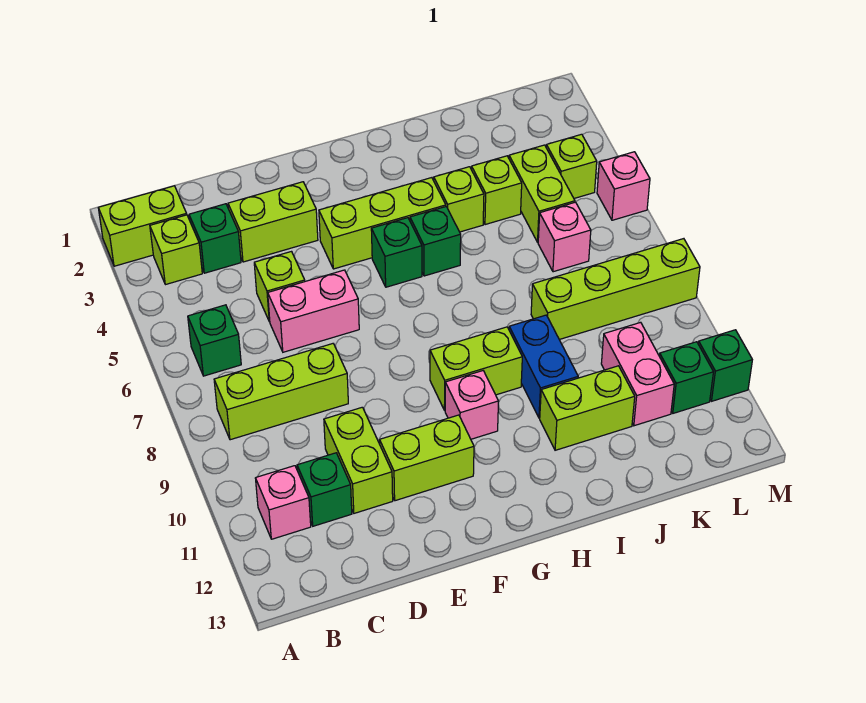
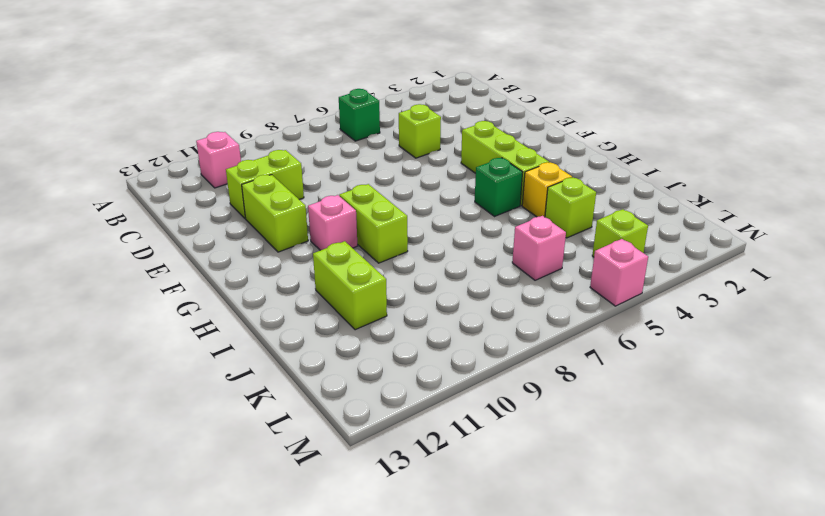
yellow brick I4 level 1 -> lime brick I4 level 1
none -> lime brick A2:B2 level 1
none -> lime brick B3 level 1
none -> lime brick B8:D8 level 1

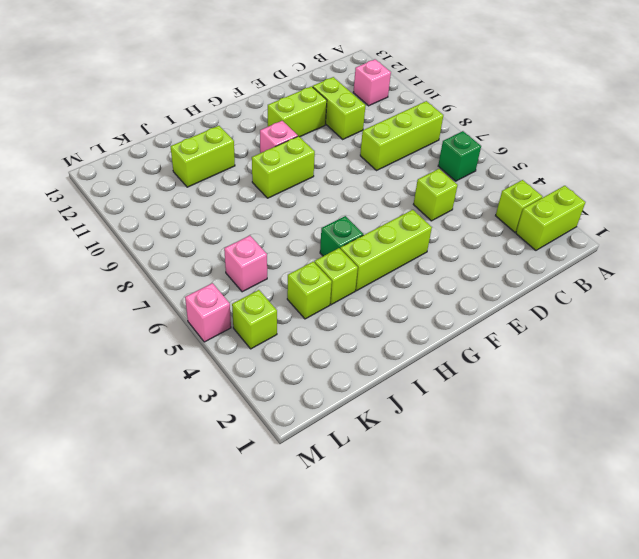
none -> green brick C3 level 1
none -> green brick C11 level 1
none -> lime brick D3:E3 level 1

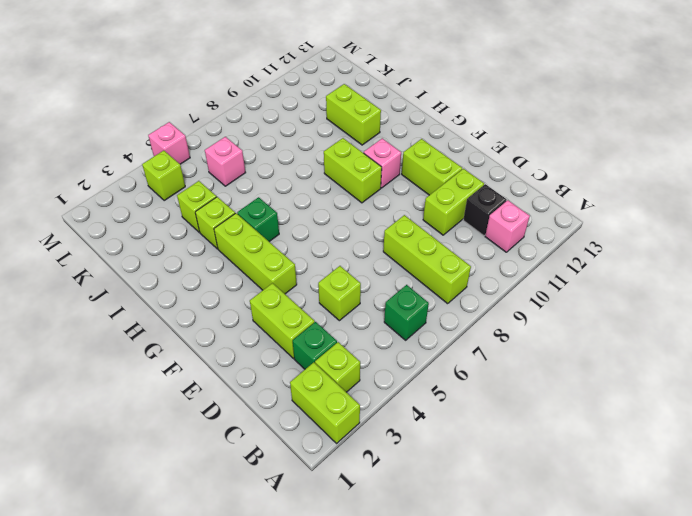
black brick C11 level 1 -> green brick C11 level 1
none -> pink brick D6:E6 level 1
none -> green brick G5 level 1
none -> blue brick I9:I10 level 1

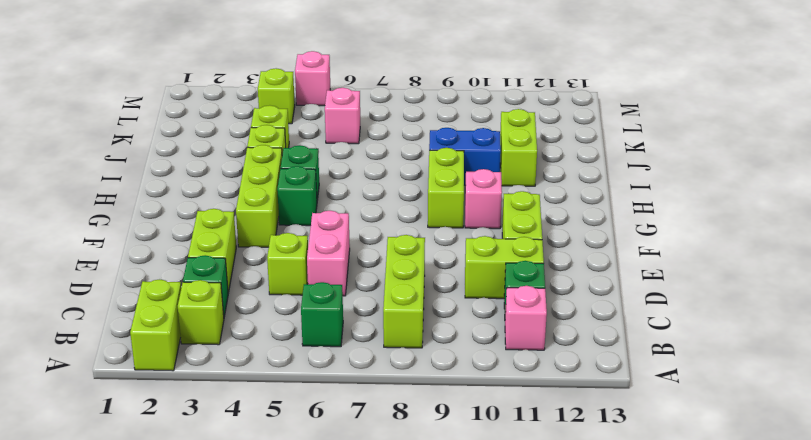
none -> lime brick J8:M8 level 1
none -> lime brick K4:K5 level 1
none -> pink brick K10:K11 level 1

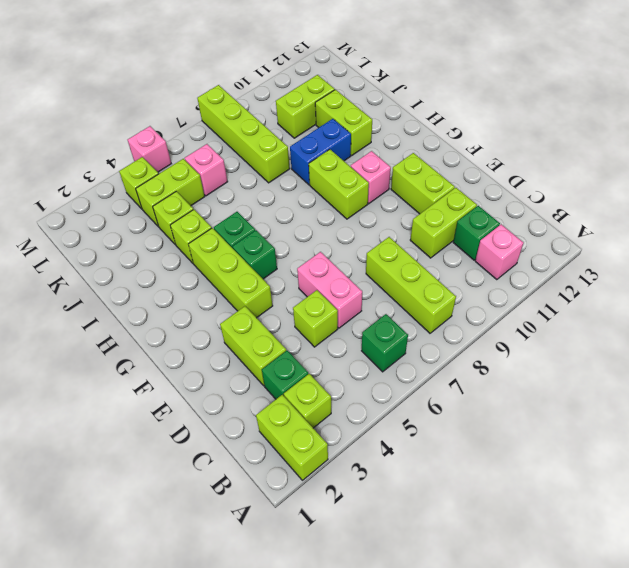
lime brick K10:K11 level 1 -> pink brick K10:K11 level 1
none -> green brick L11 level 1
none -> green brick M11 level 1

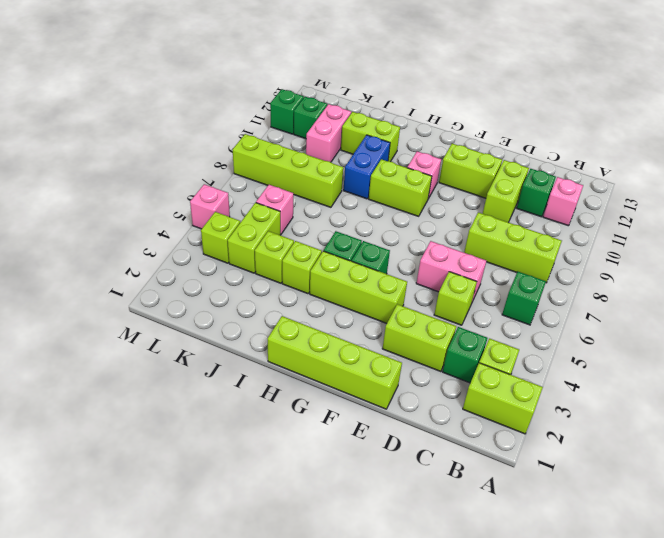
lime brick E1:H1 level 1 -> none

